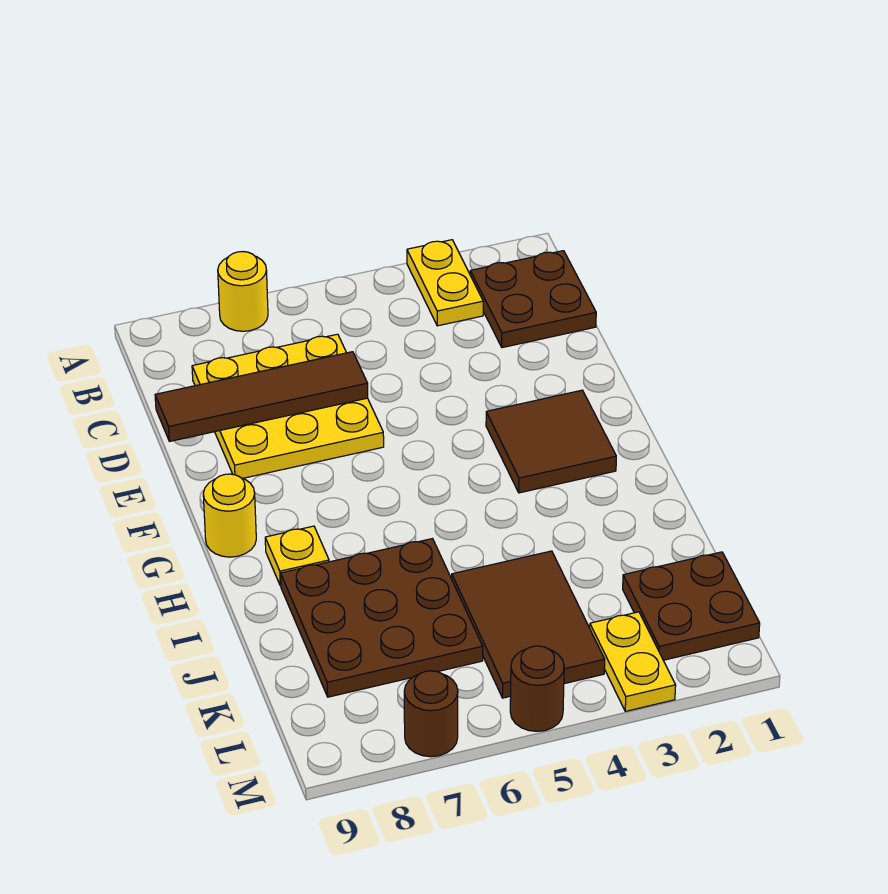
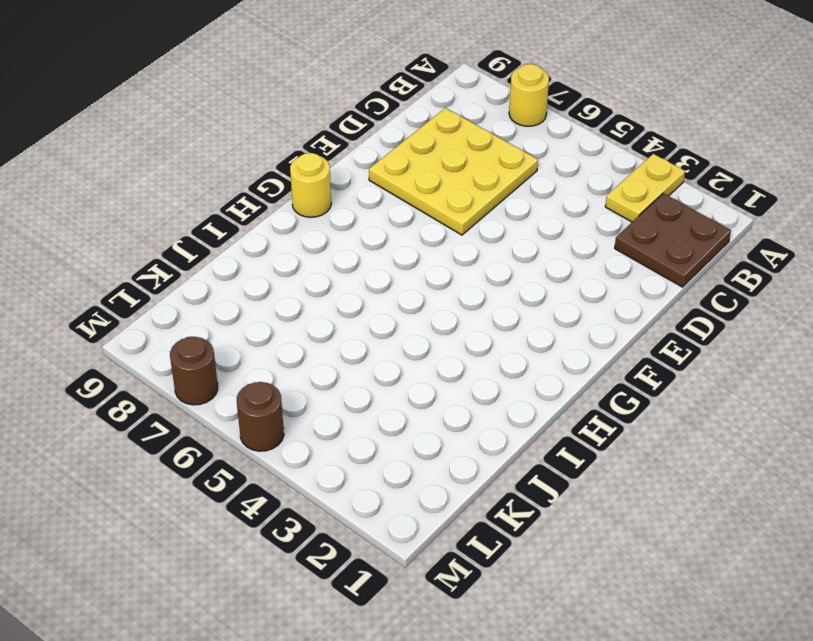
none -> brown tile F2:G3 level 1
none -> yellow plate H8 level 1
none -> brown plate I6:K8 level 1

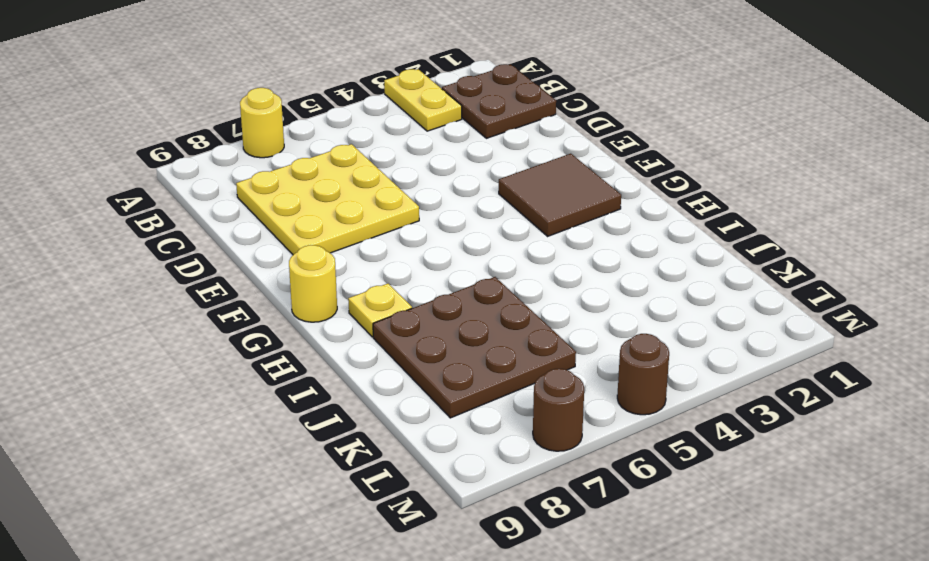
none -> brown tile J4:L5 level 1
none -> brown plate K1:L2 level 1
none -> yellow plate L3:M3 level 1

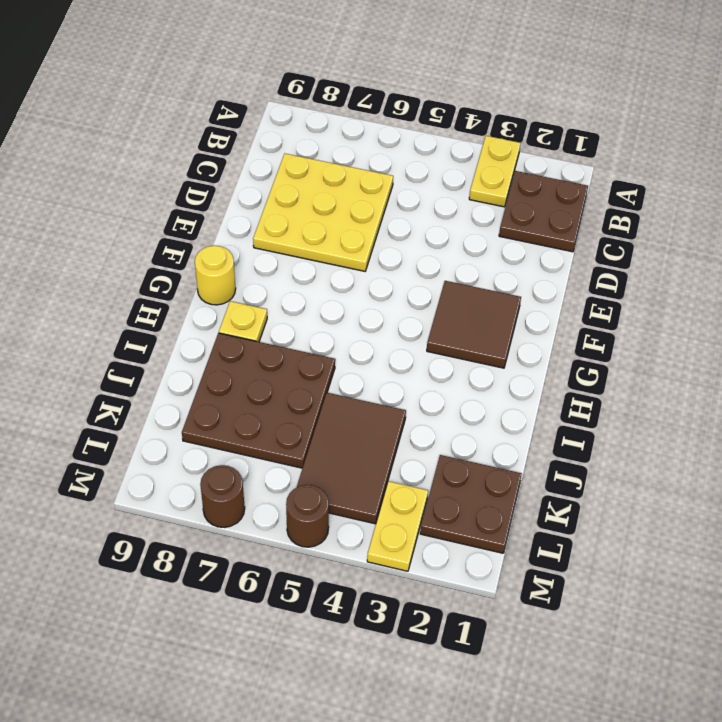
none -> yellow round brick A7 level 1
none -> brown tile D6:D9 level 2

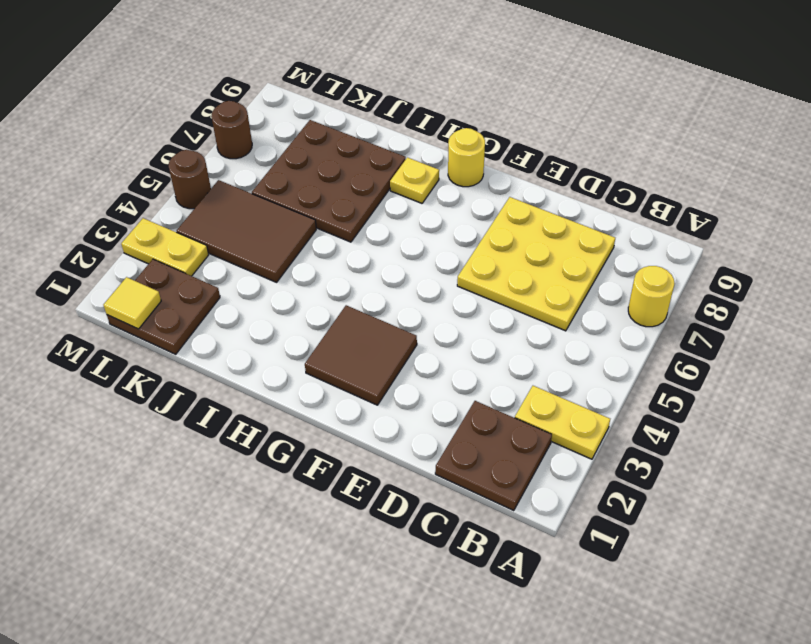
yellow tile L1 level 2 -> none
none -> brown tile D6:D9 level 2

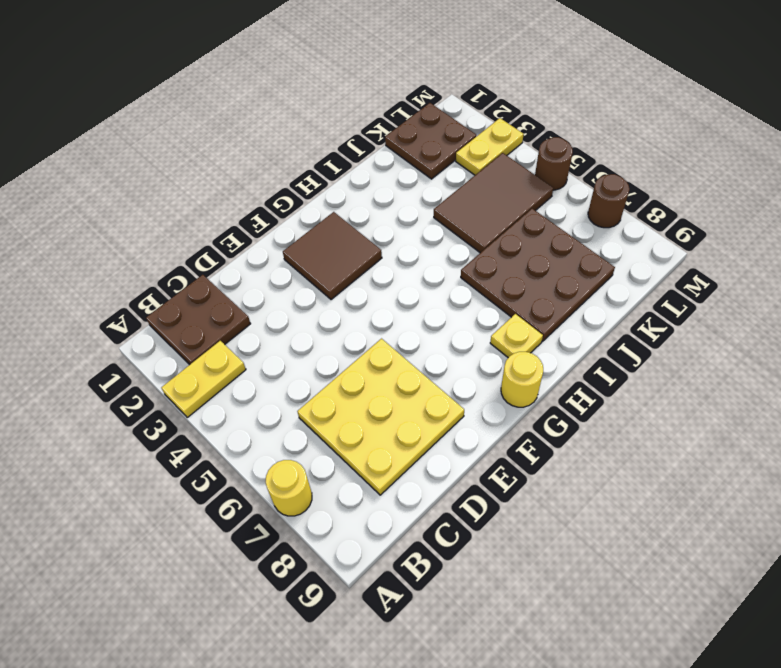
none -> brown tile D6:D9 level 2

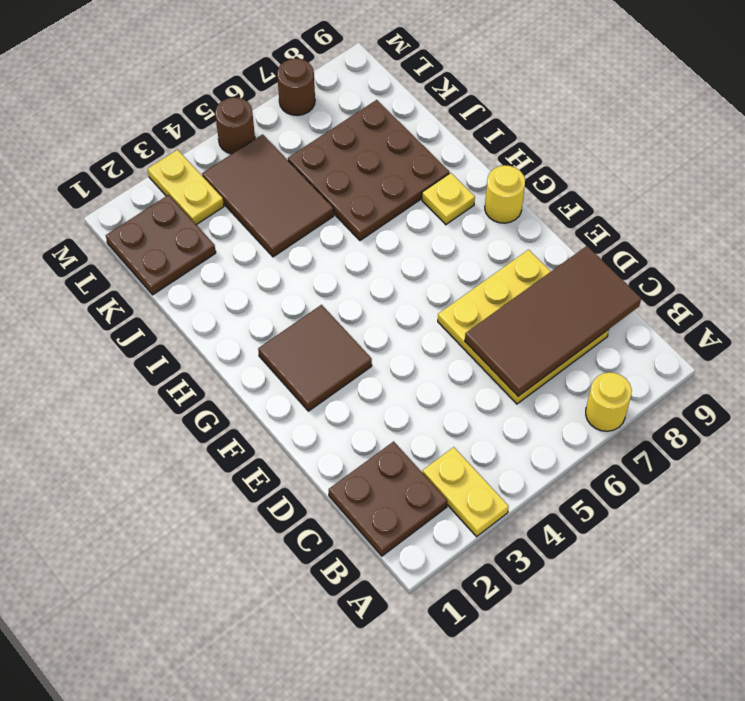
brown tile C6:D9 level 2 -> brown tile D6:D9 level 2

